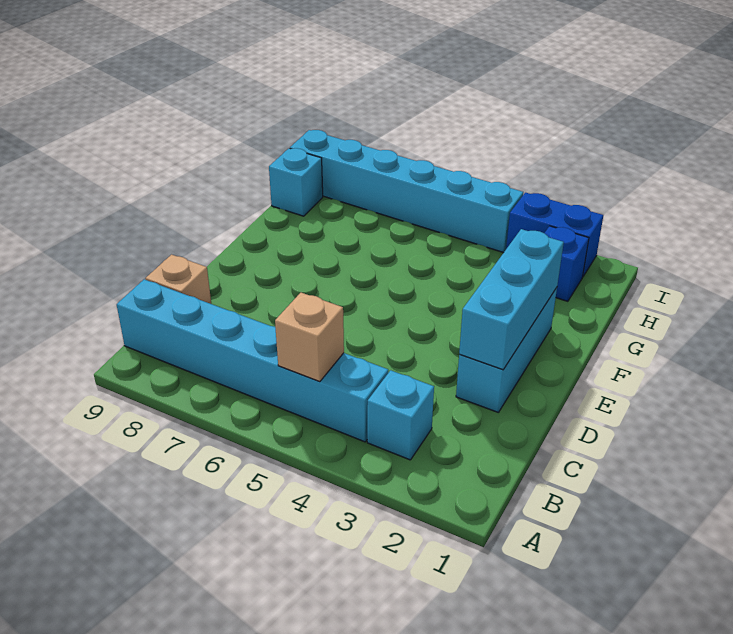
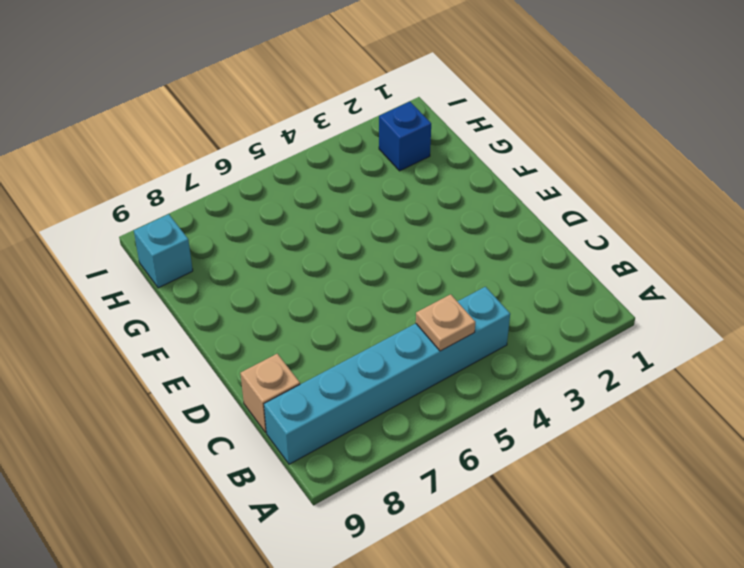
tan plate B5 level 2 -> tan brick B5 level 2
none -> cyan brick B3 level 1
none -> cyan brick D2:F2 level 1

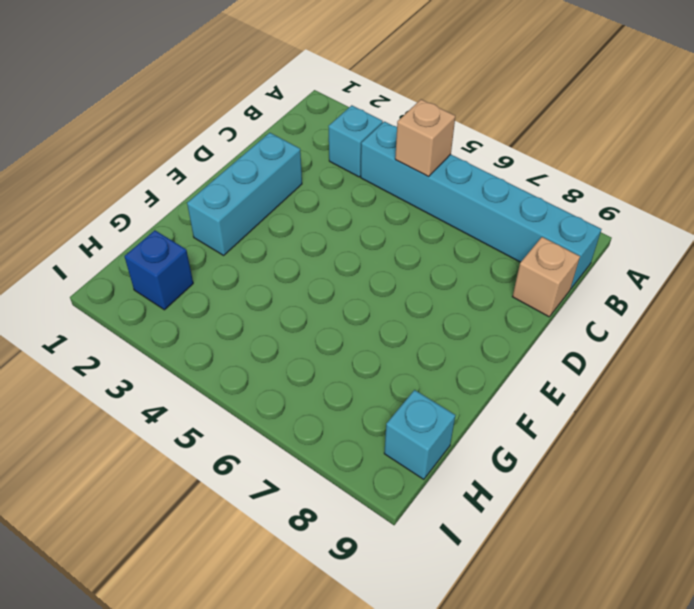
none -> blue brick I2:I3 level 1
none -> cyan brick I4:I9 level 1

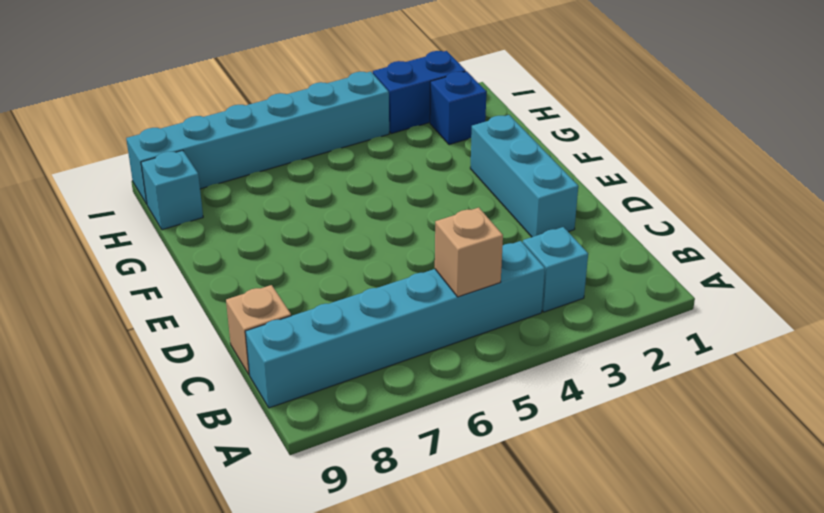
none -> cyan brick D2:F2 level 2

